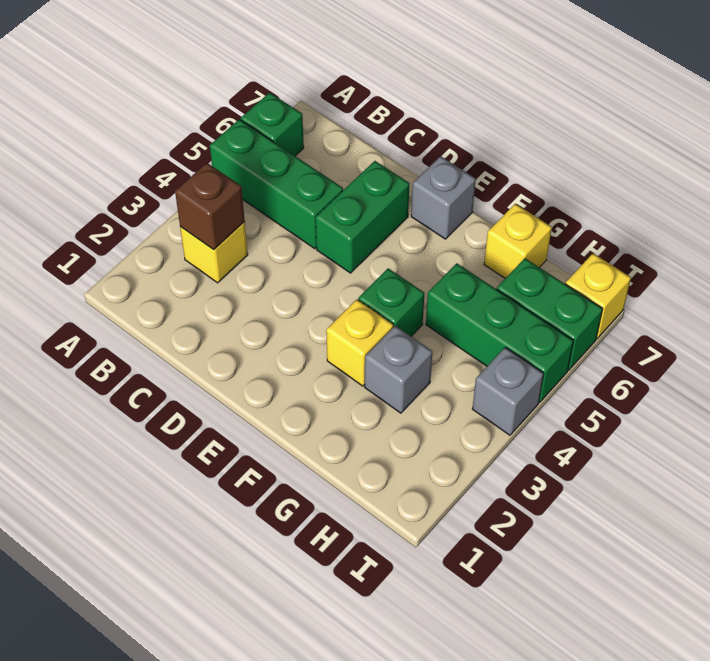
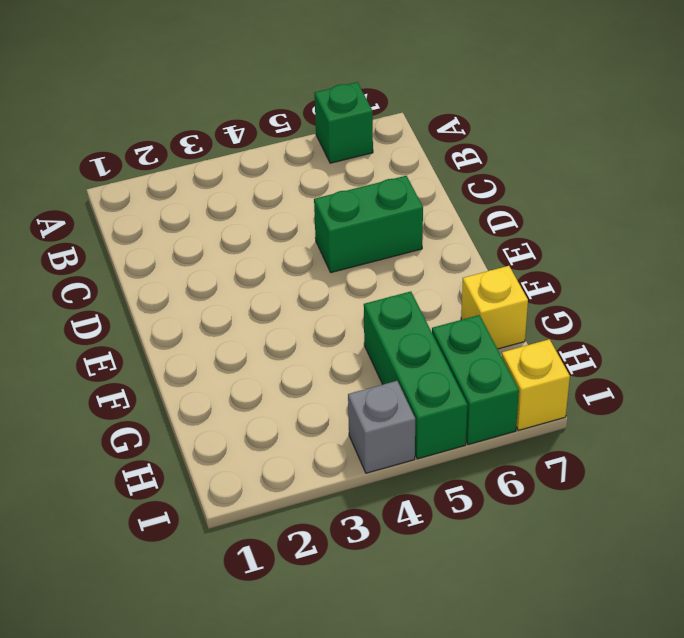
none -> green brick A5:C5 level 1
none -> yellow brick B3 level 1
none -> grey brick E7 level 1

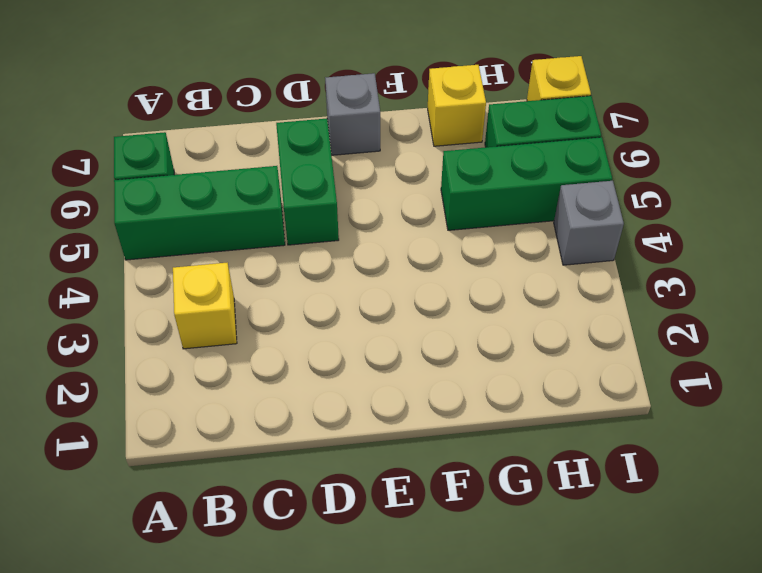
none -> yellow brick F3 level 1
none -> green brick F4 level 1
none -> grey brick G3 level 1

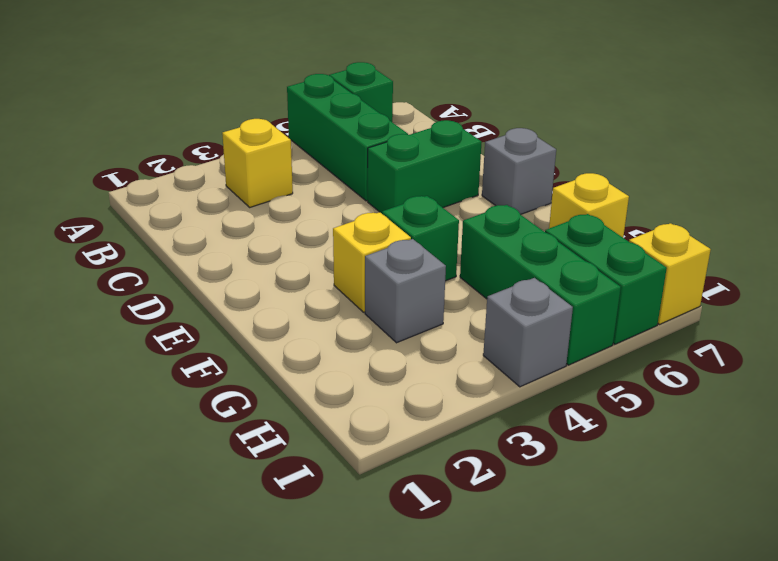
none -> brown brick B3 level 2

